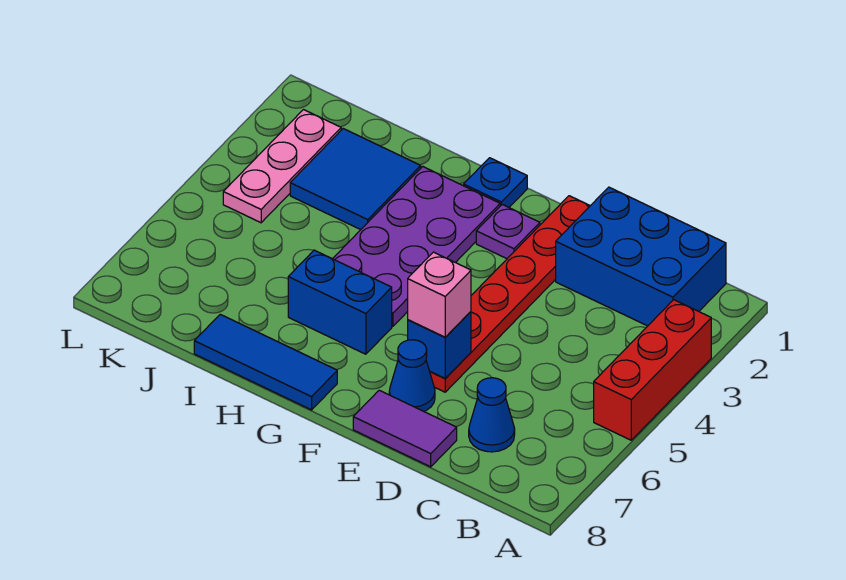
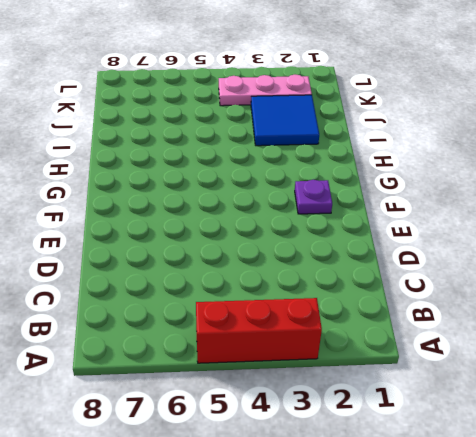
none -> blue brick B1:D2 level 1
none -> blue cone C7 level 1
none -> purple tile D8:E8 level 1

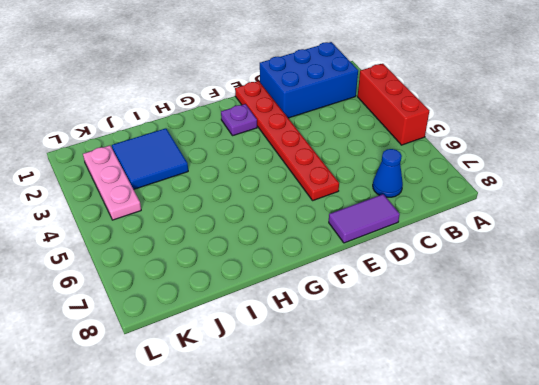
none -> blue cone E7 level 1
none -> blue plate G1 level 1
none -> purple plate G2:H5 level 1

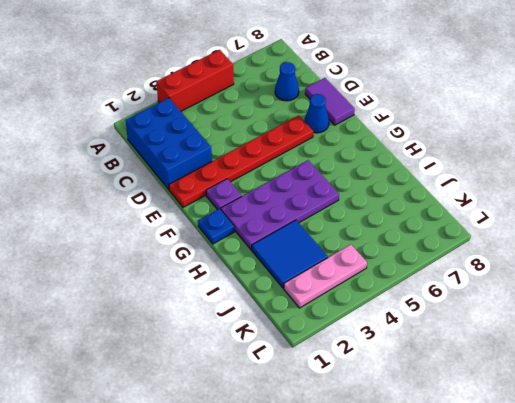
none -> blue brick G6:H6 level 1
none -> blue tile G8:I8 level 1
none -> blue brick E6 level 2

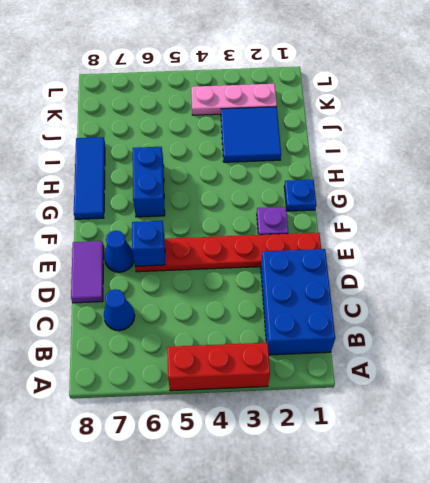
none -> purple plate G2:H5 level 1
none -> pink brick E6 level 3

